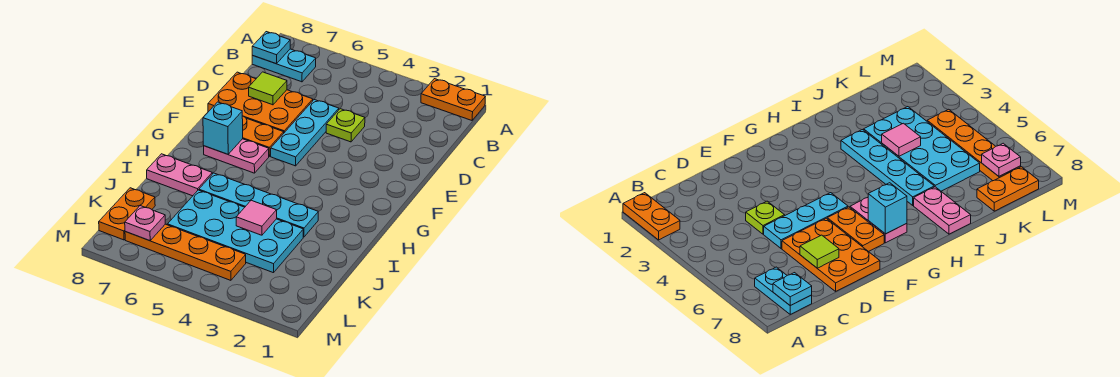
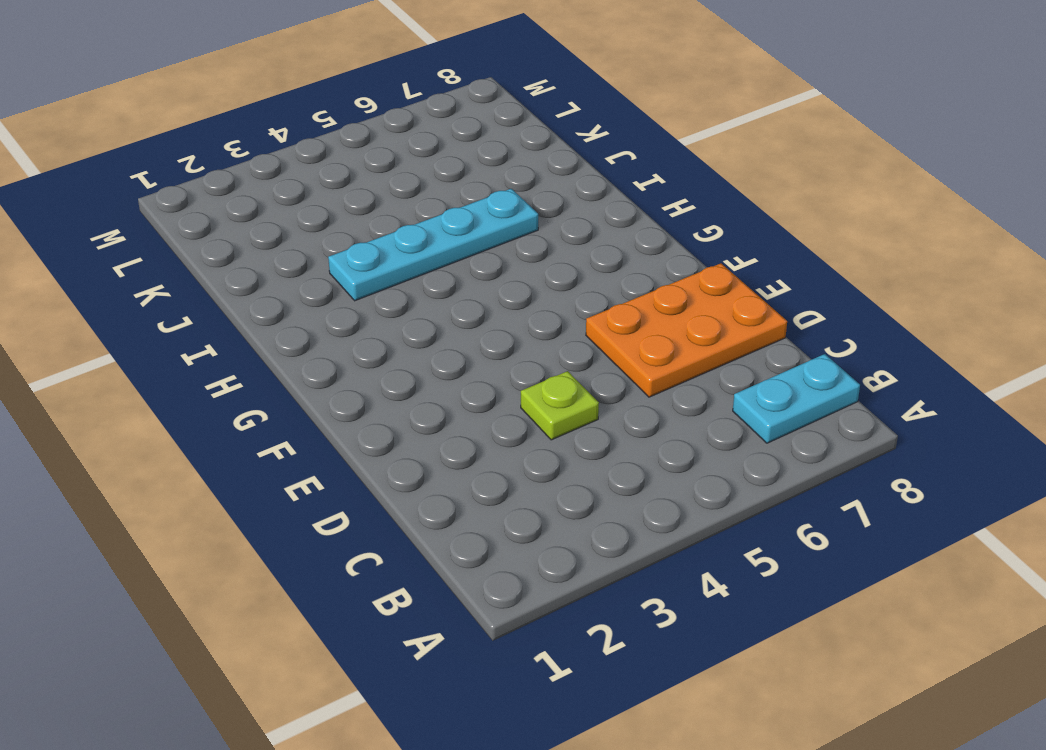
none -> orange plate A1:A2 level 1
none -> cyan plate D5:F5 level 1
none -> orange plate F6:F7 level 1

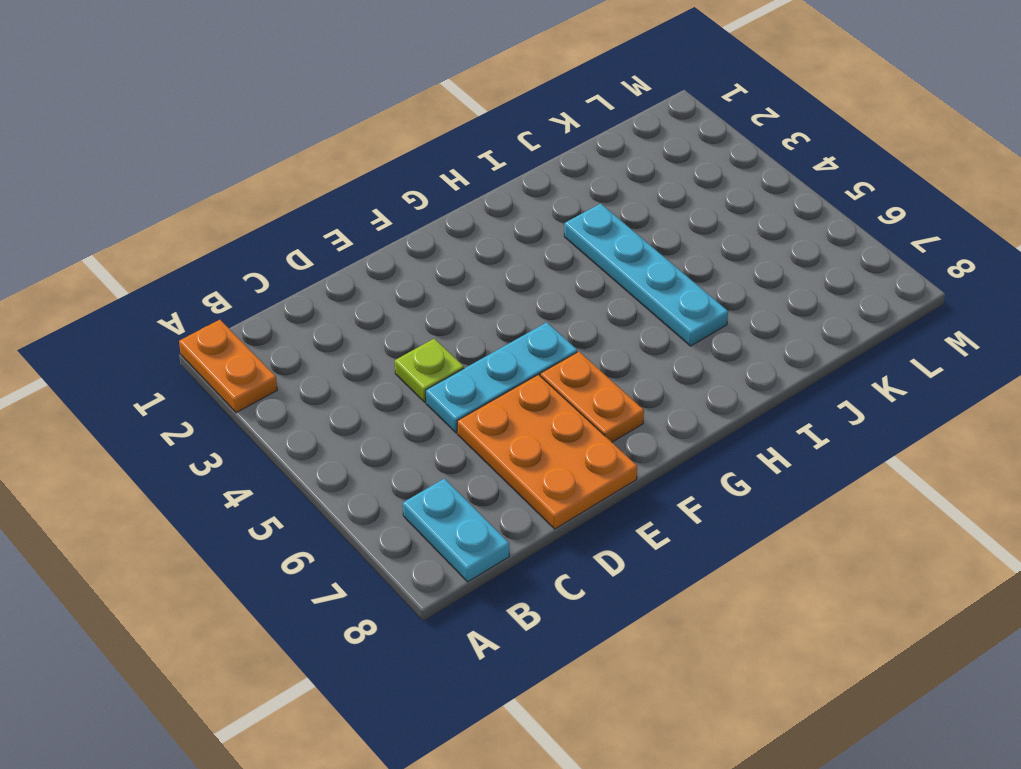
none -> pink plate G6:G7 level 1
none -> pink plate I7:I8 level 1
none -> cyan plate J3:K6 level 1

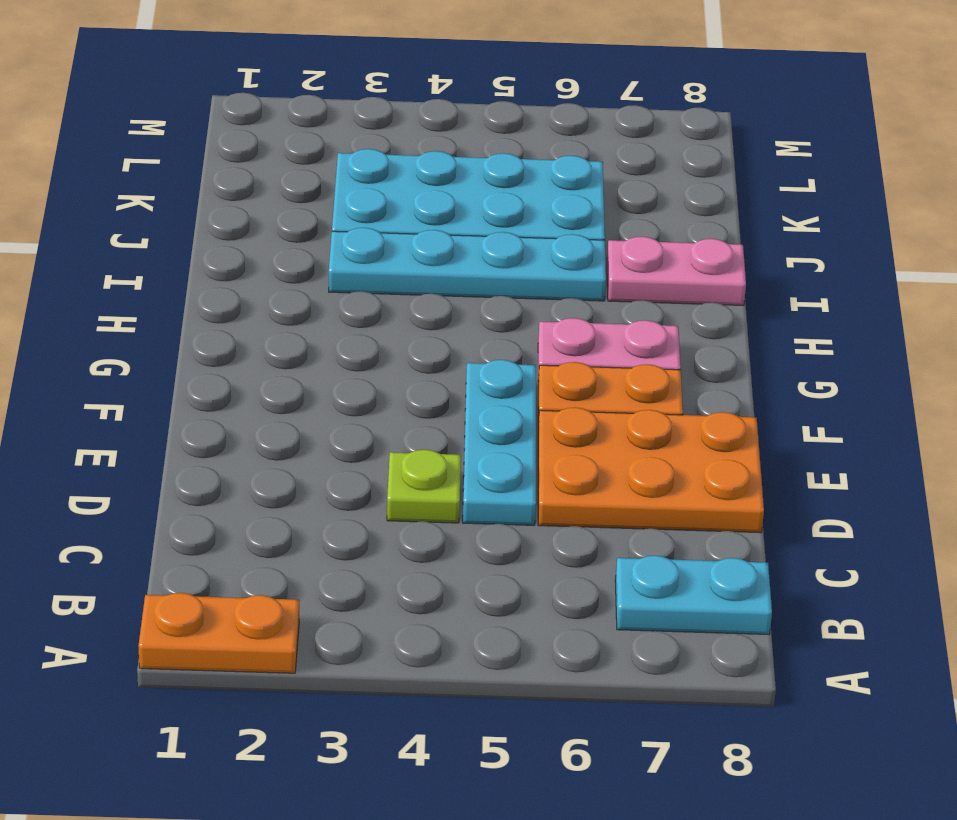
none -> orange plate K8:L8 level 1
none -> orange plate L4:L7 level 1
none -> cyan plate B8 level 2

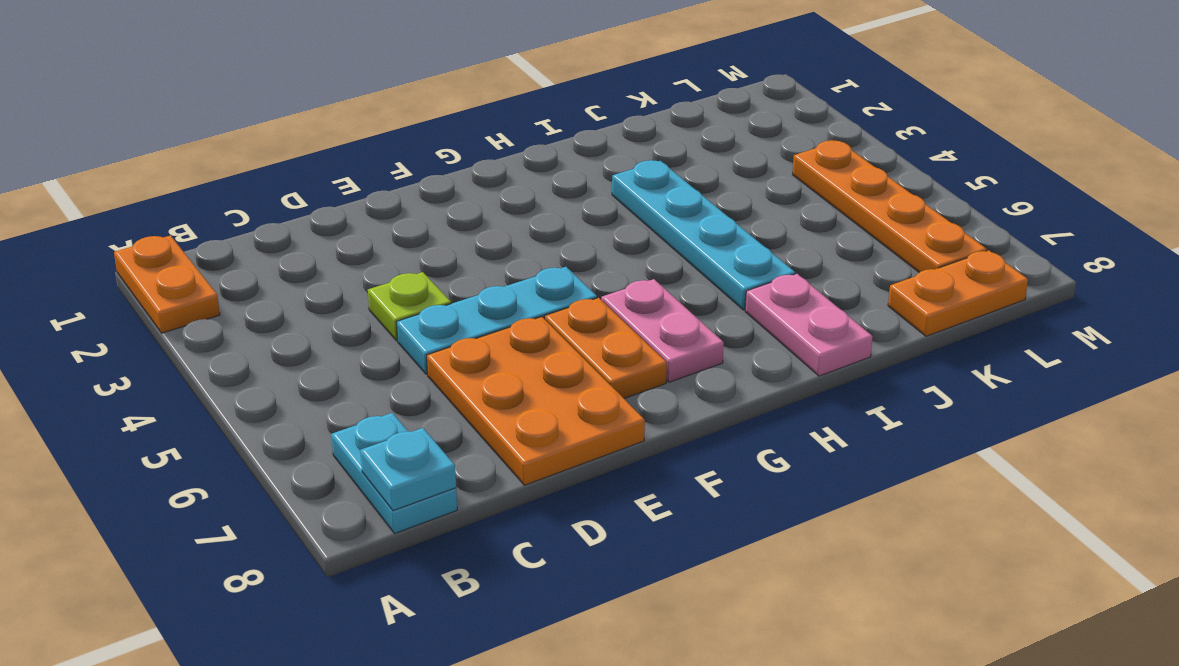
none -> cyan plate J3:K6 level 1
none -> lime tile D7 level 2
none -> cyan brick G7 level 2

